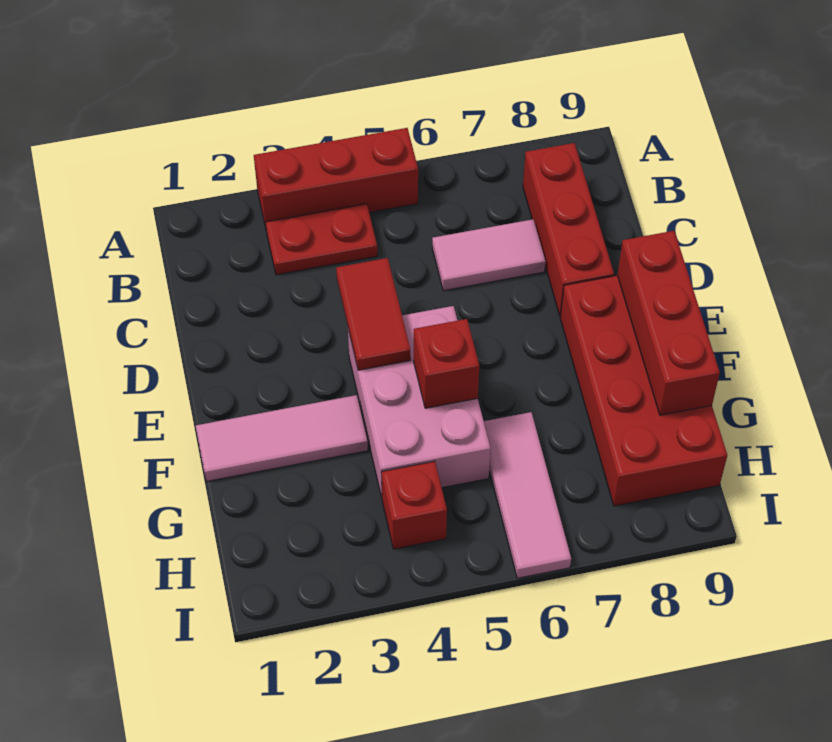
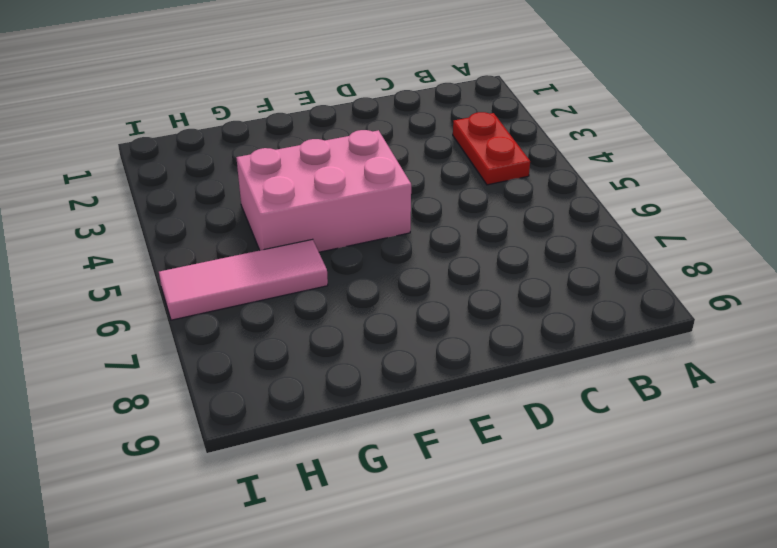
none -> red brick A3:A5 level 1
none -> red brick B8:D8 level 1
none -> pink tile C6:C7 level 1

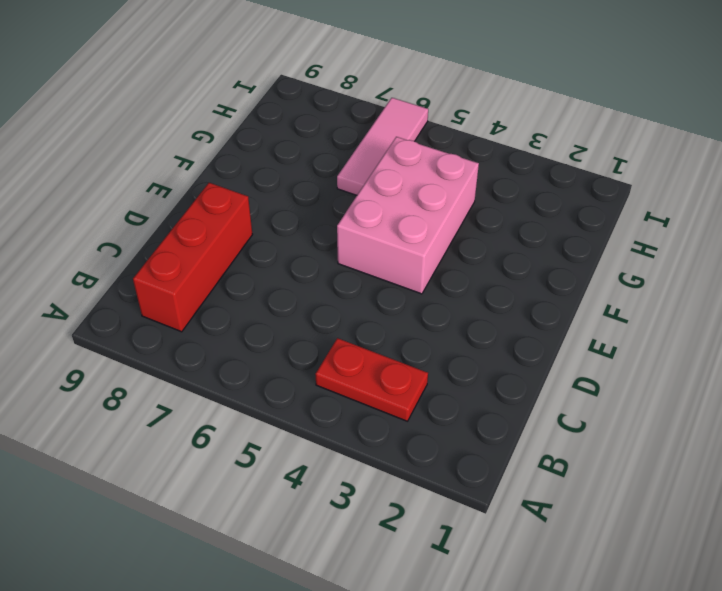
none -> red brick A3:A5 level 1
none -> pink tile C6:C7 level 1
none -> red brick E8:H9 level 1

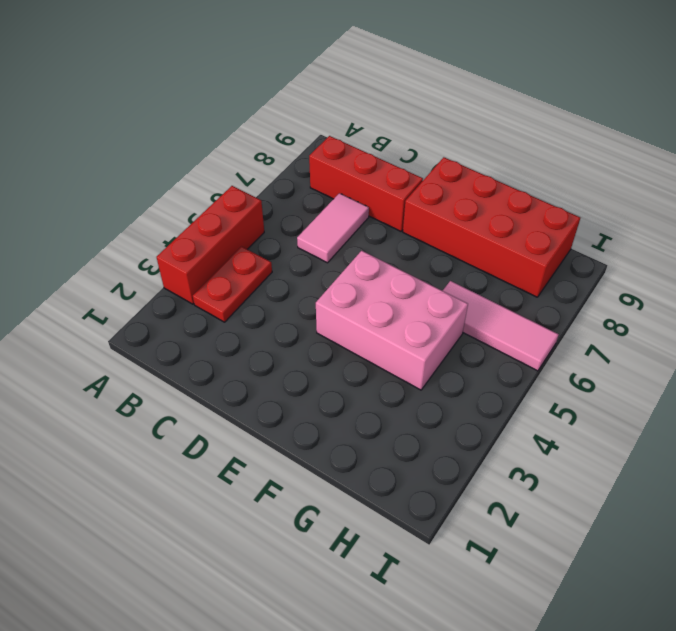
none -> pink tile F1:F3 level 1
none -> red brick H4 level 1
none -> red tile D4:E4 level 2

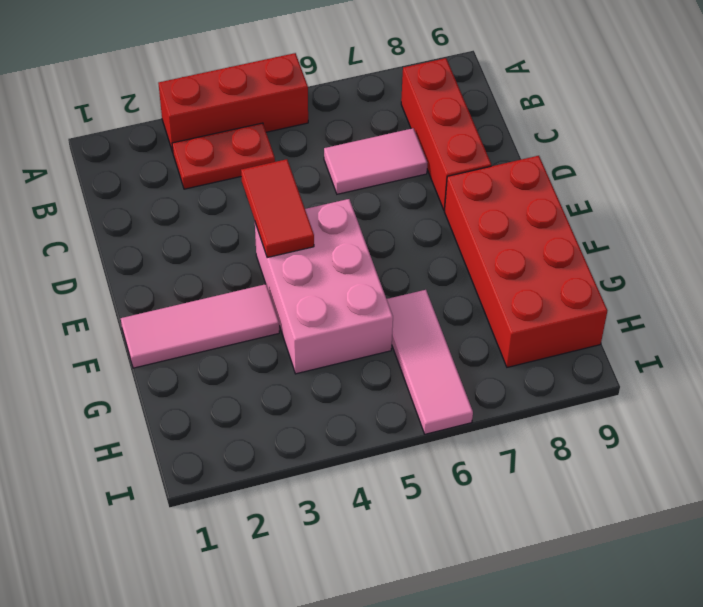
none -> red brick H4 level 1
none -> red brick E9:G9 level 2
none -> red brick F5 level 2

